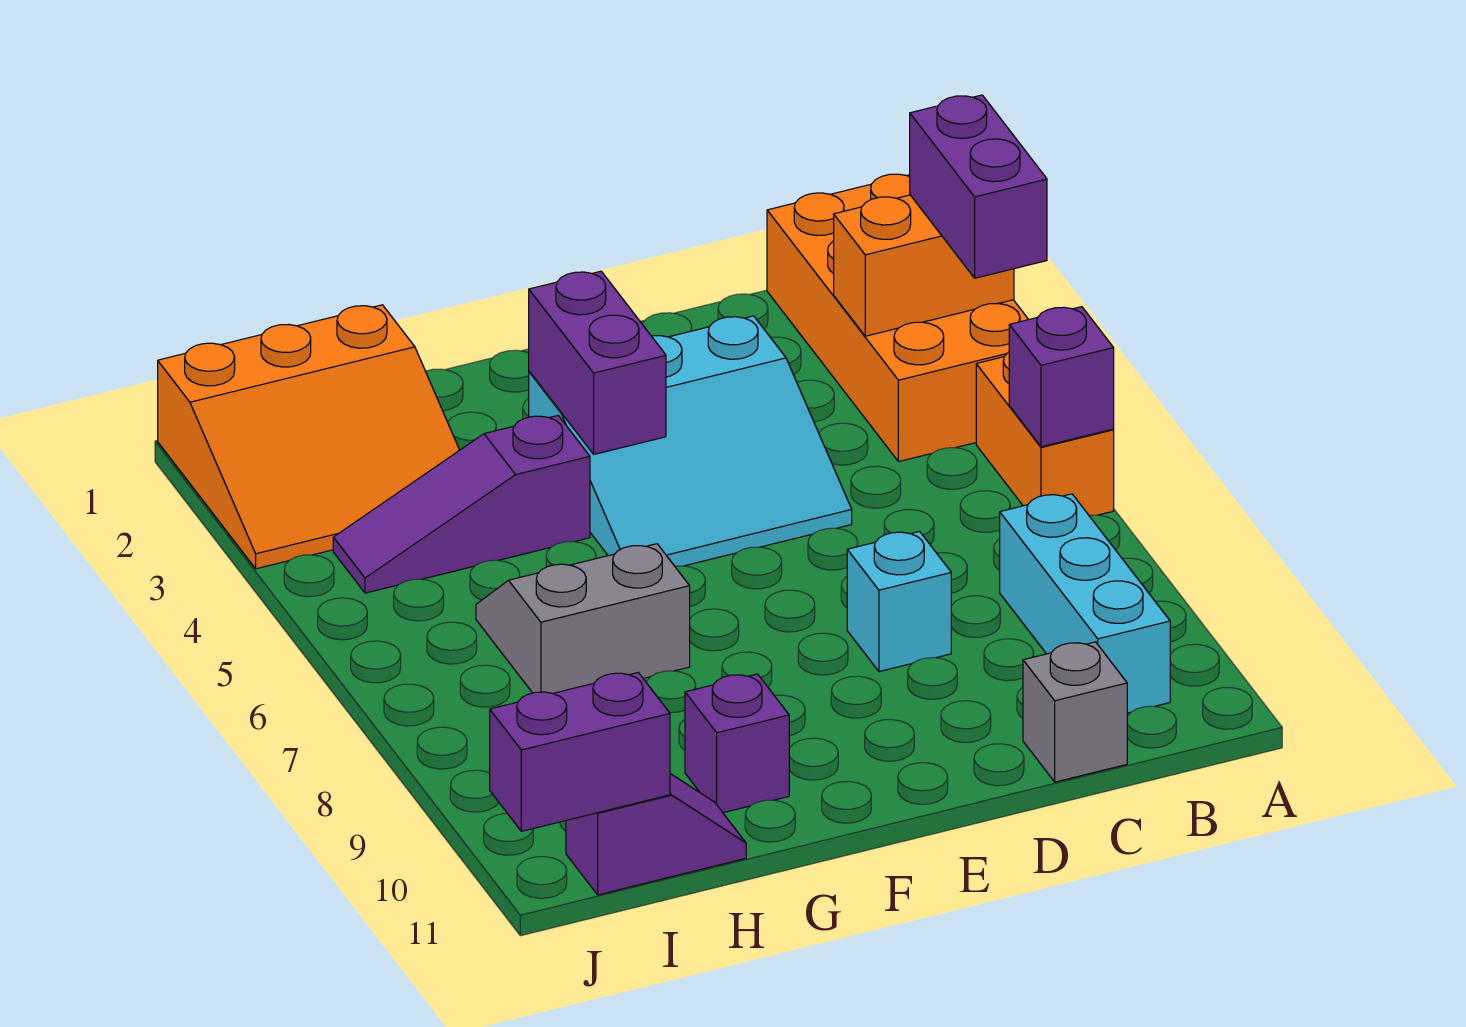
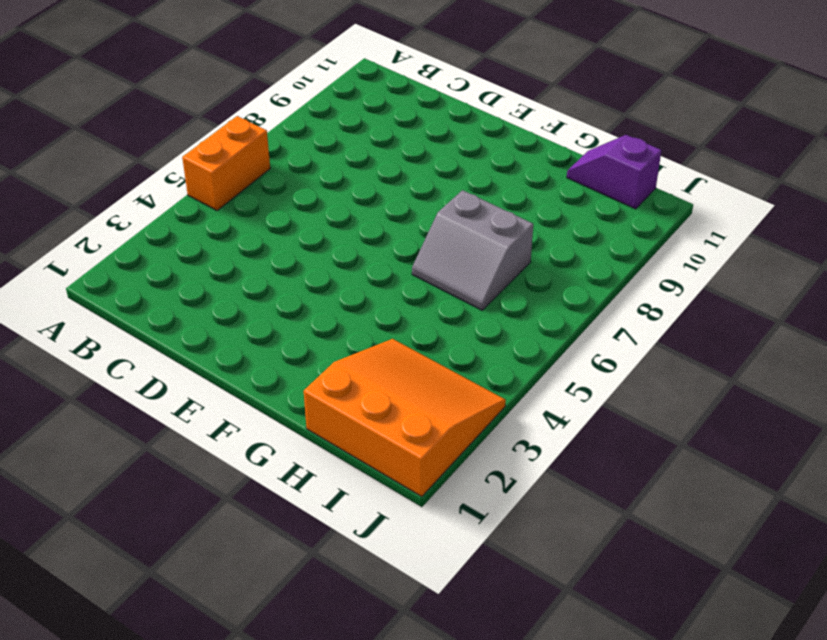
none -> orange brick A1:B4 level 1
none -> cyan brick B8:B10 level 1
none -> grey brick C11 level 1

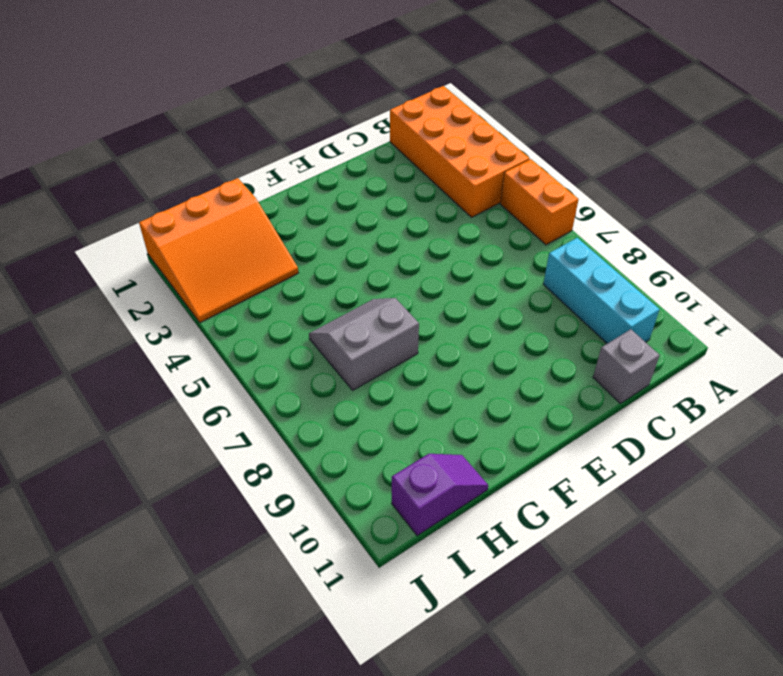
none -> cyan slope D3:F5 level 1 top 3
none -> cyan brick D8 level 1
none -> purple slope G4:I4 level 1 top G

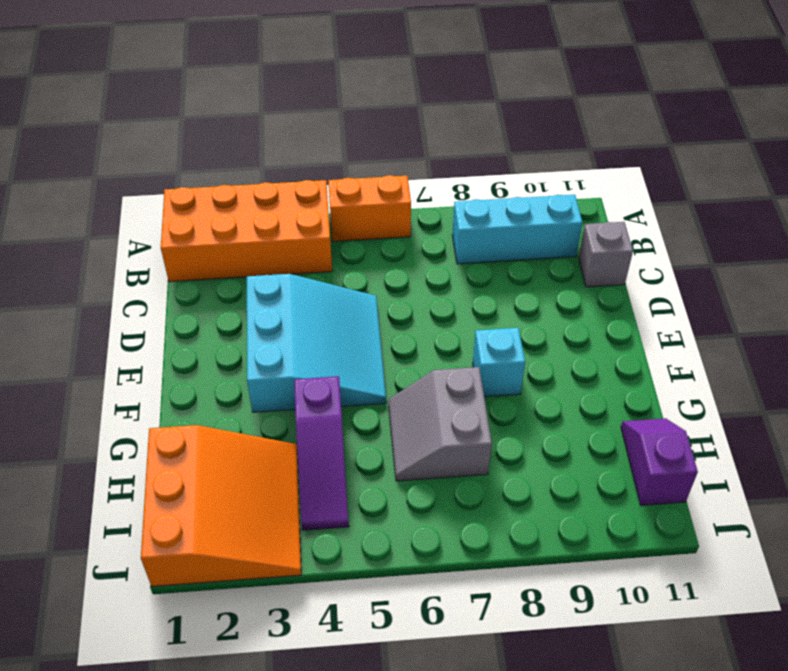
cyan brick F8 level 1 -> cyan brick D8 level 1
none -> purple brick G10 level 1
none -> orange brick A3:B3 level 2
none -> purple brick A6 level 2

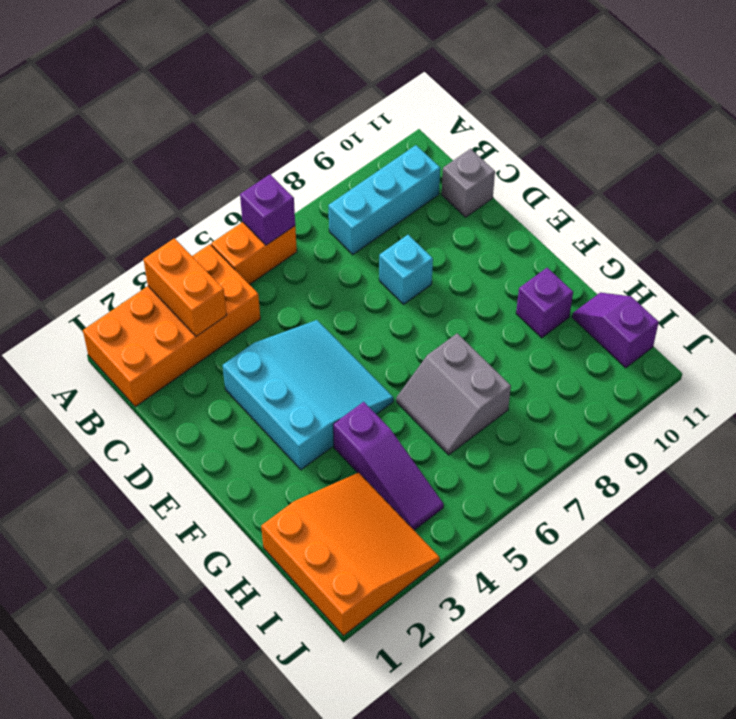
none -> purple brick F3:F4 level 2
none -> purple brick I11:J11 level 2
none -> purple brick A3:A4 level 3

